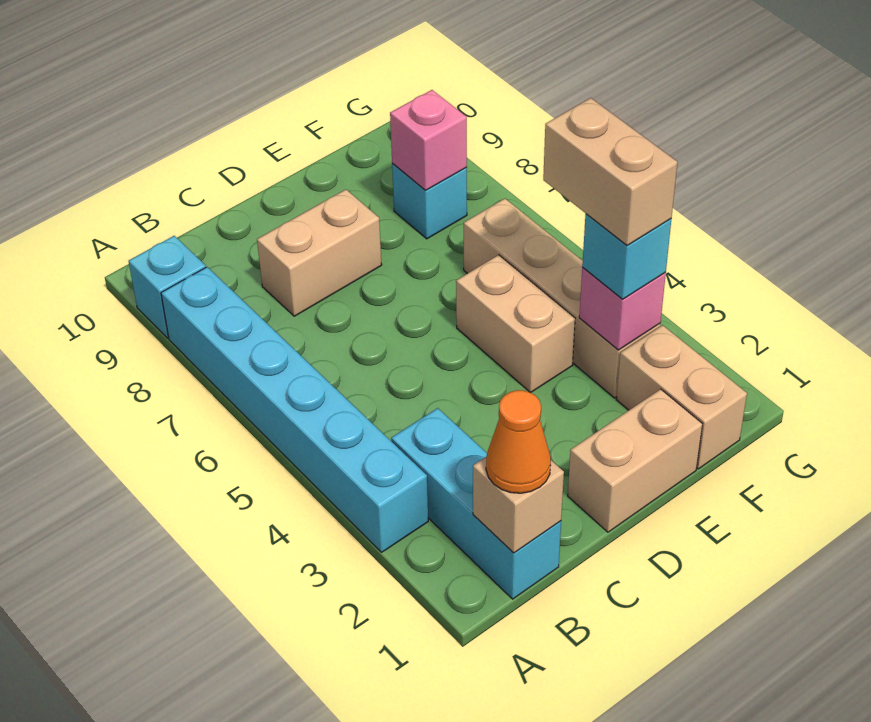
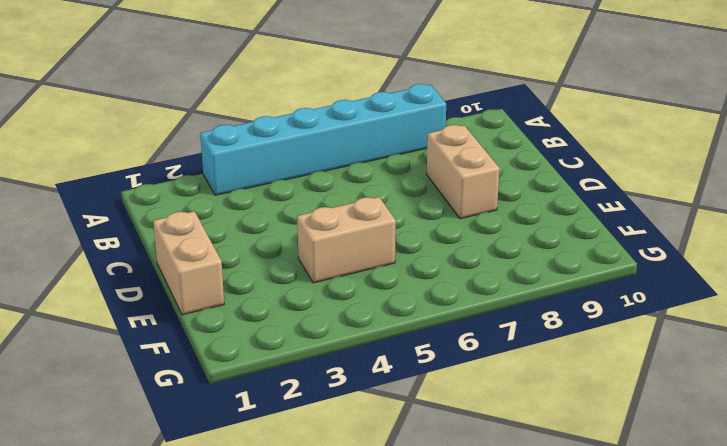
none -> cyan brick A9 level 1
none -> cyan brick B1:B3 level 1
none -> tan brick F1:F2 level 1

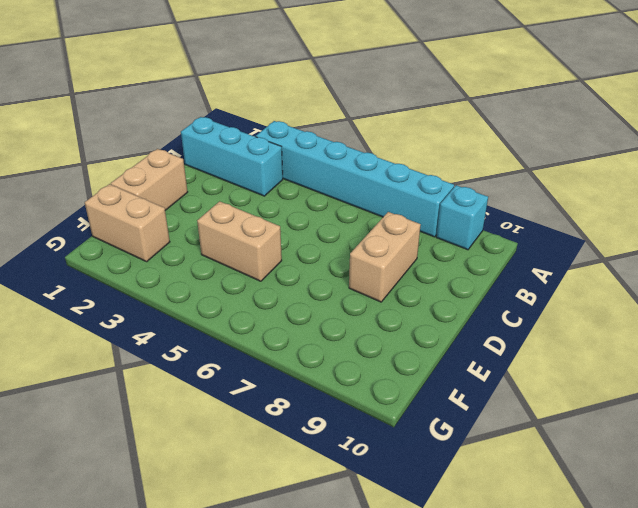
none -> tan brick F3:F6 level 1
none -> cyan brick F8 level 1
none -> tan brick B1 level 2

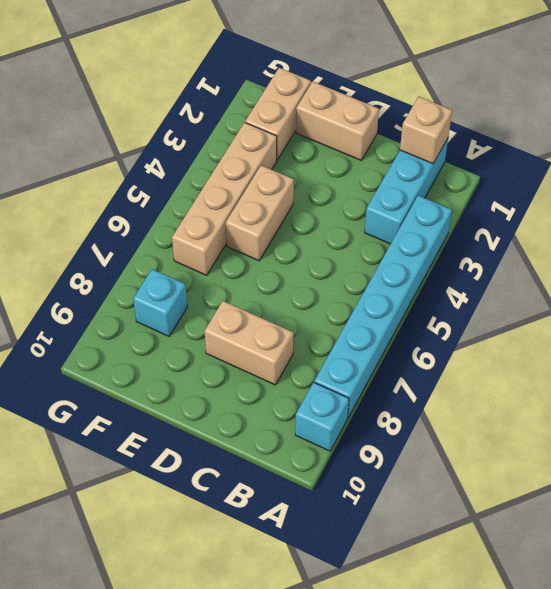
none -> pink brick F3 level 2
none -> pink brick F8 level 2
none -> orange cone B1 level 3

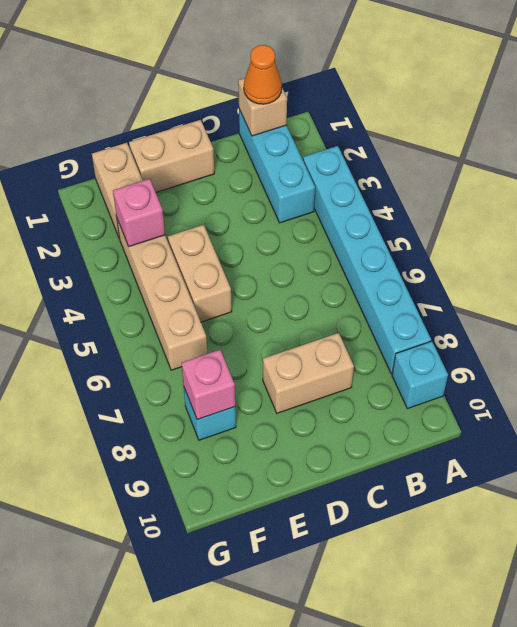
none -> cyan brick F3 level 3
none -> tan brick F3:F4 level 4

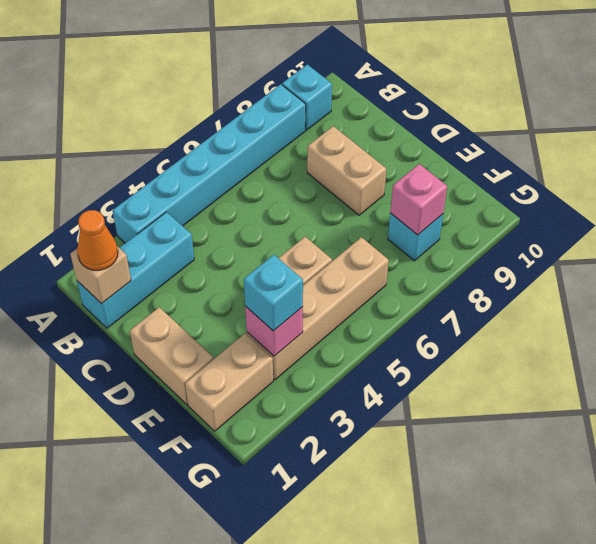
none -> tan brick F3:F4 level 4

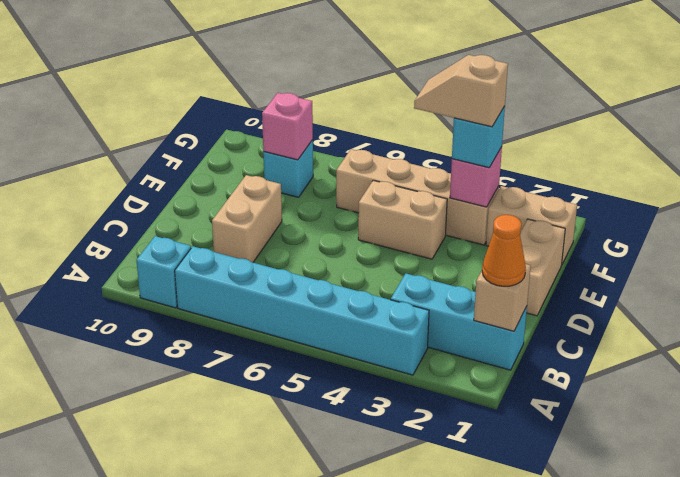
tan slope F3:F4 level 4 top 3 -> tan brick F3:F4 level 4

